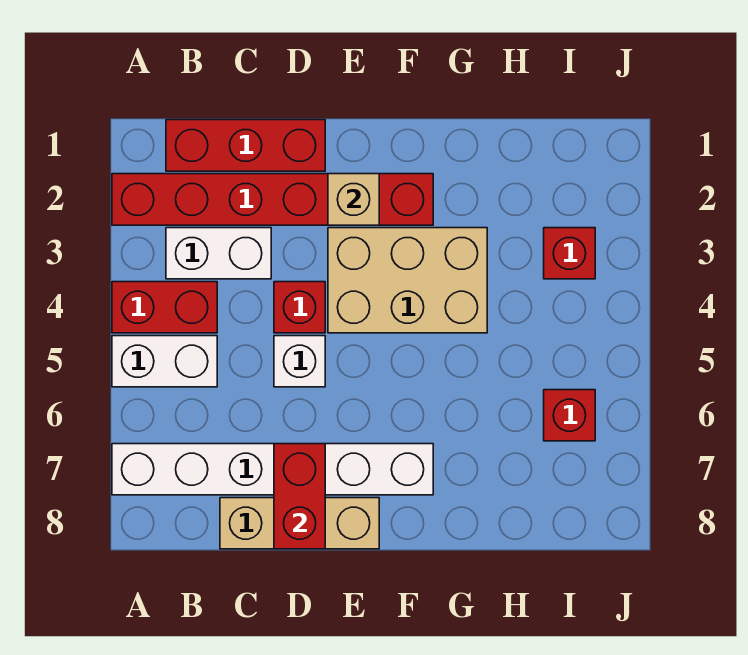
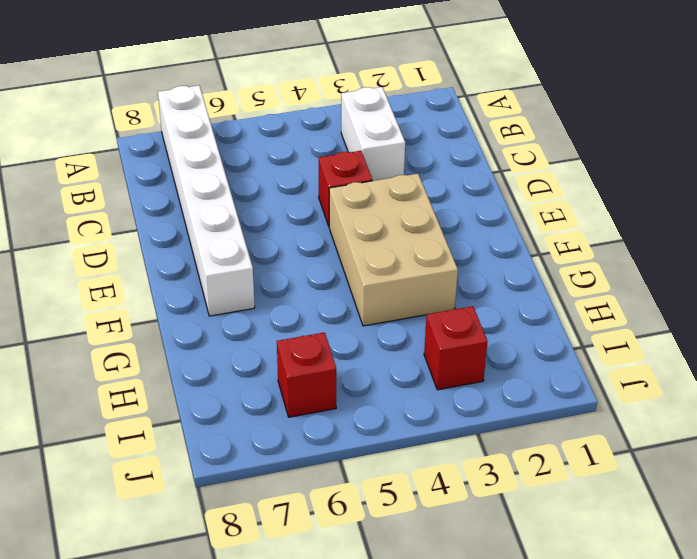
none -> red brick A2:F2 level 1
none -> red brick A4:B4 level 1
none -> white brick A5:B5 level 1

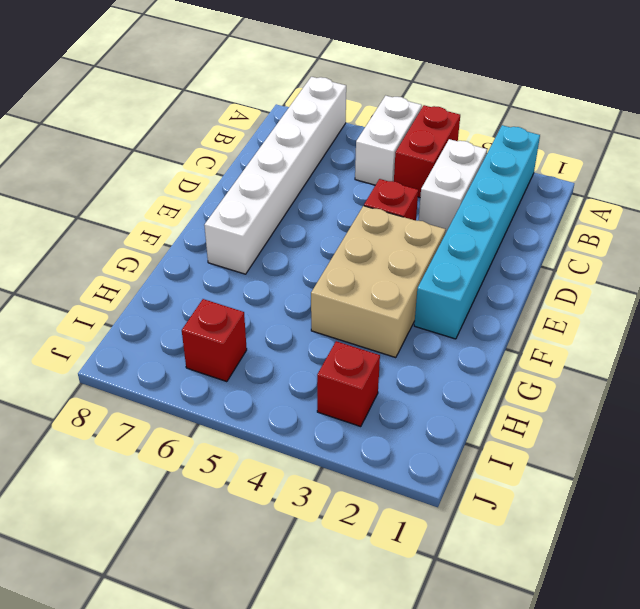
cyan brick A2:F2 level 1 -> red brick A2:F2 level 1
none -> red brick B1:D1 level 1
none -> tan brick C8:E8 level 1
none -> white brick D5 level 1

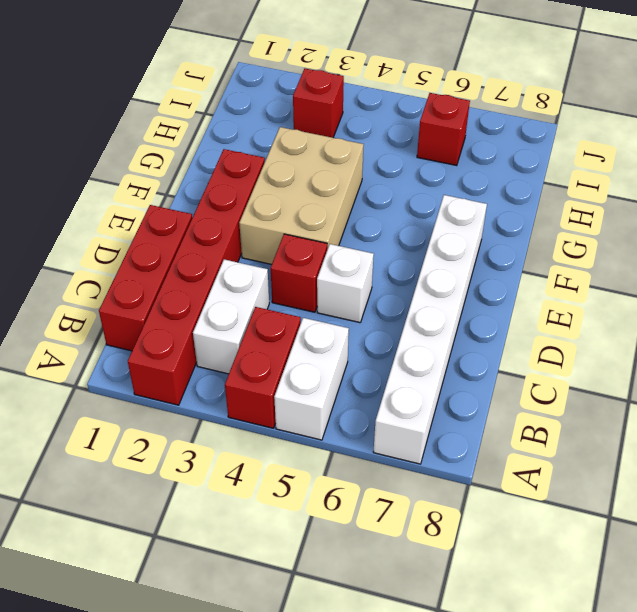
none -> tan brick C8:E8 level 1
none -> red brick D7:D8 level 2
none -> tan brick E2 level 2

